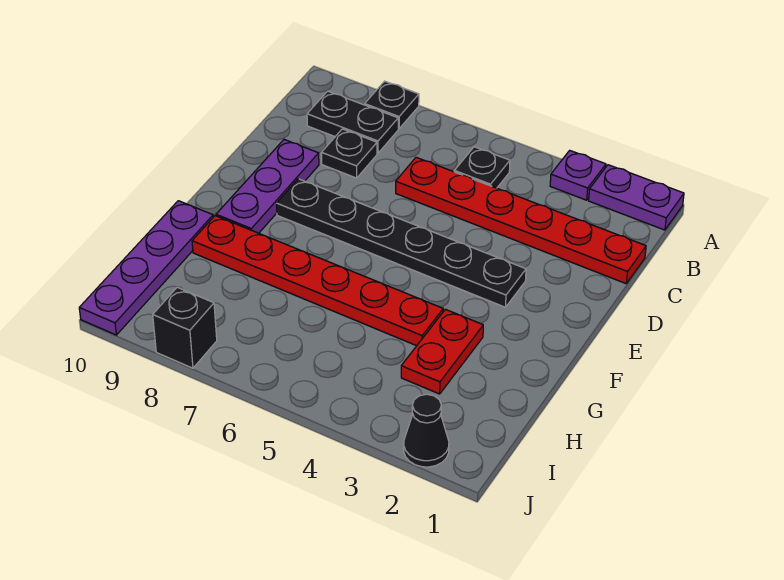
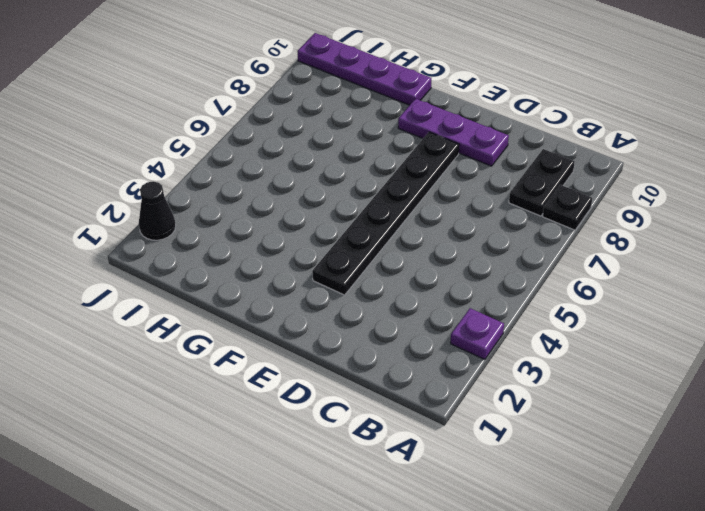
none -> purple plate A1:A2 level 1
none -> black plate B5 level 1
none -> red plate C1:C6 level 1

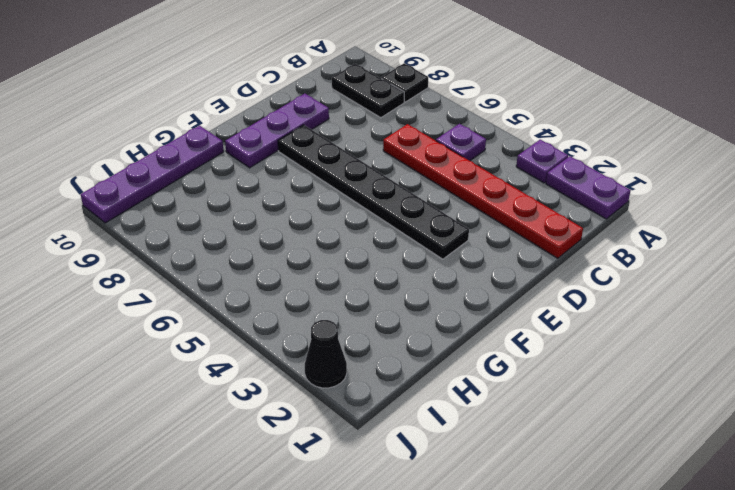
purple plate B5 level 1 -> black plate B5 level 1
none -> black plate C8 level 1
none -> red plate G3:H3 level 1
none -> red plate G4:G9 level 1

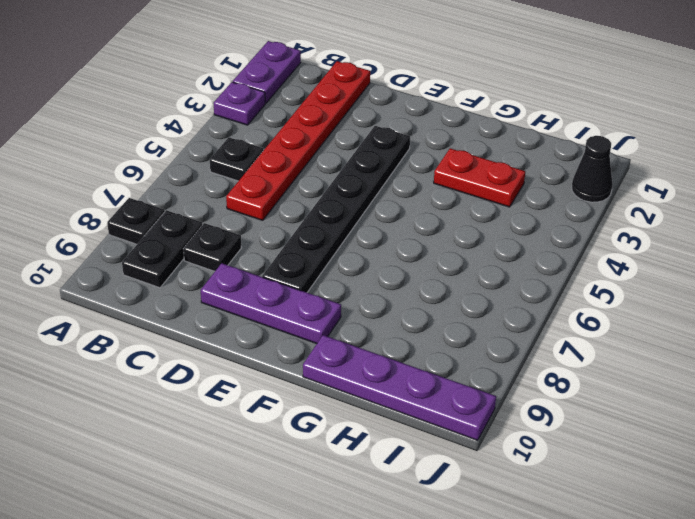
none -> red plate G4:G9 level 1
none -> black brick J8 level 1

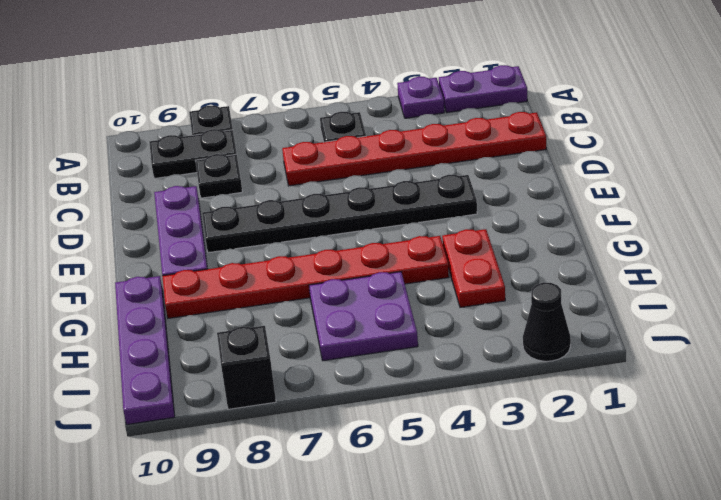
purple plate H5:I6 level 1 -> none

